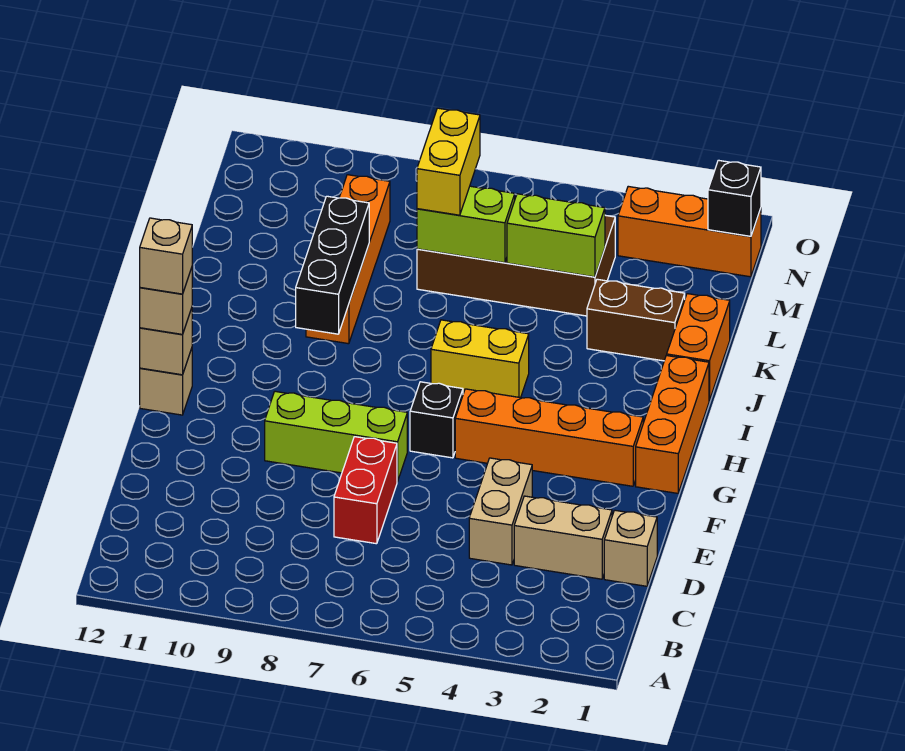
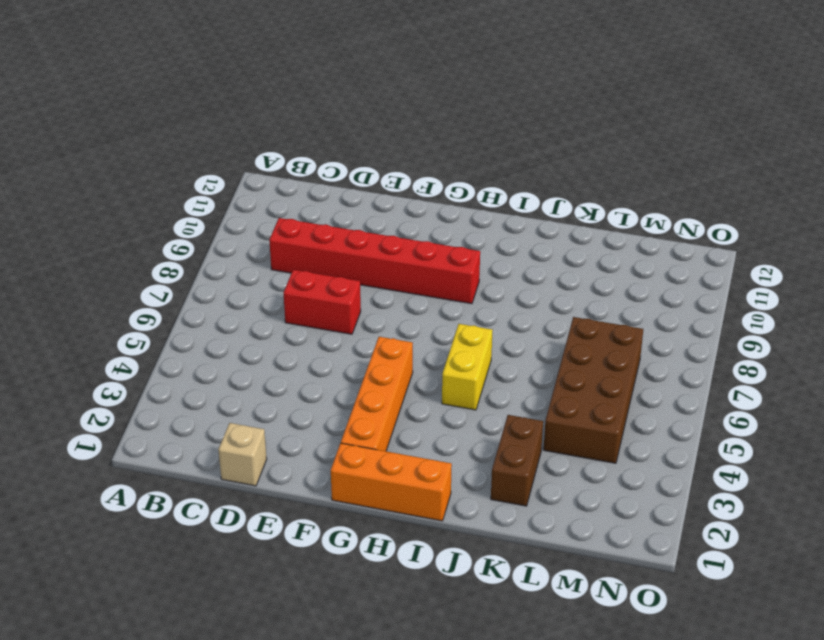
red brick C9:H9 level 1 -> lime brick F7:F9 level 1
none -> tan brick D2:D3 level 1
none -> tan brick D4:E4 level 1
none -> black brick G6 level 1

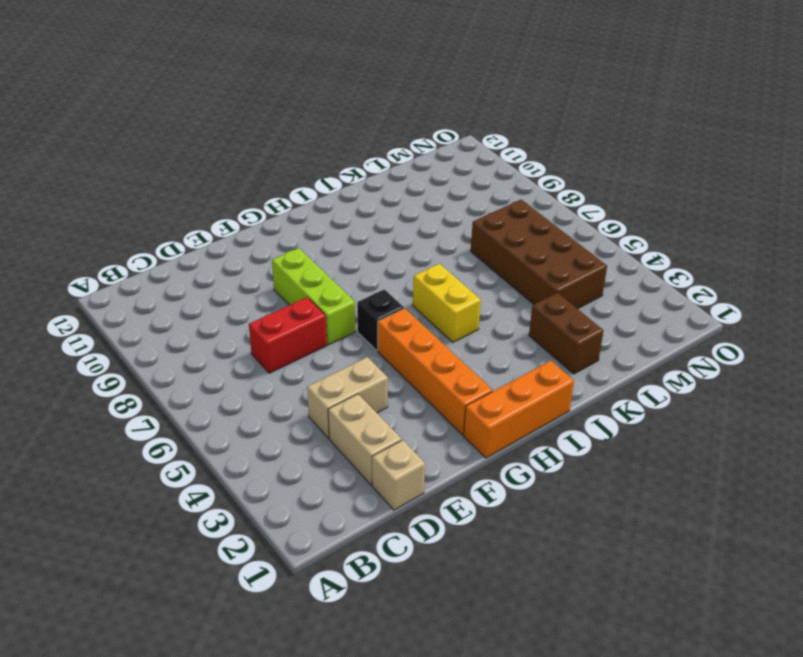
none -> tan brick G12 level 1
none -> orange brick J1:K1 level 1
none -> orange brick J9:M9 level 1

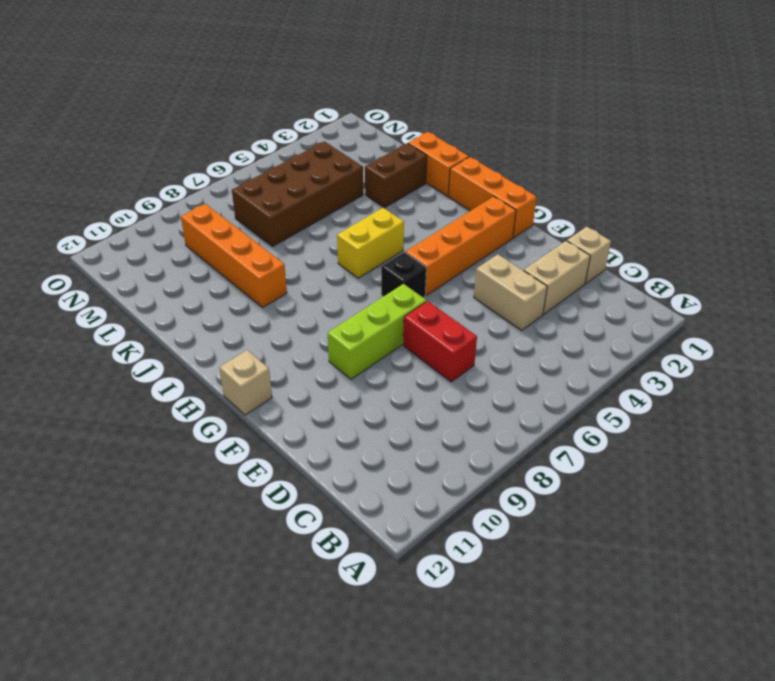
none -> orange brick N1:N3 level 1
none -> tan brick G12 level 2
none -> black brick I9:K9 level 2

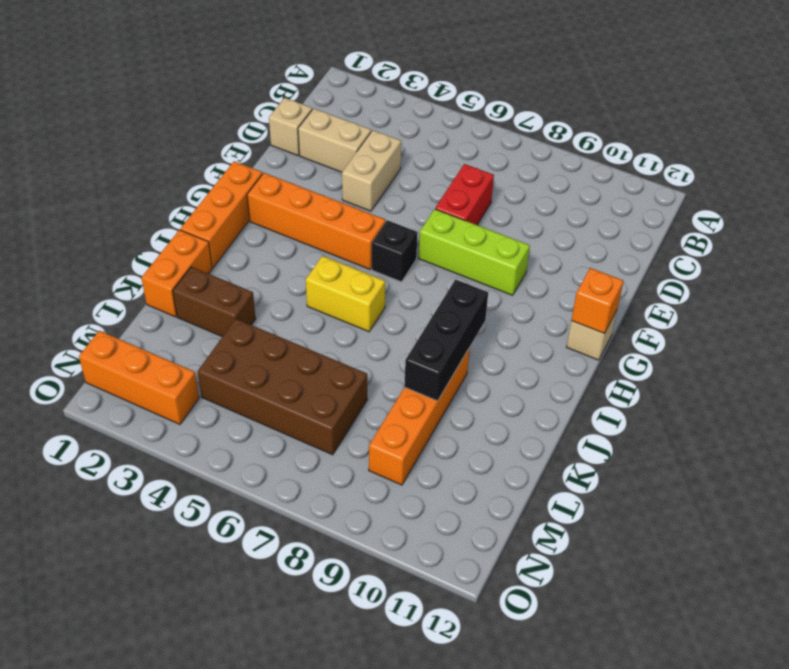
orange brick G12 level 2 -> tan brick G12 level 2
none -> lime brick L4:L5 level 2
none -> lime brick L6:L7 level 2
none -> black brick N1 level 2

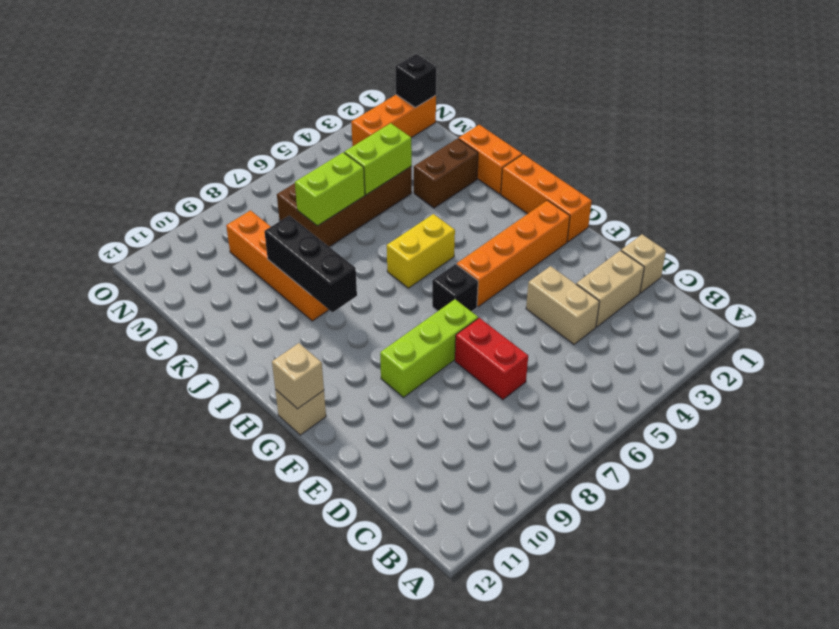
none -> tan brick G12 level 3
none -> yellow brick L7:M7 level 3
none -> tan brick G12 level 4

